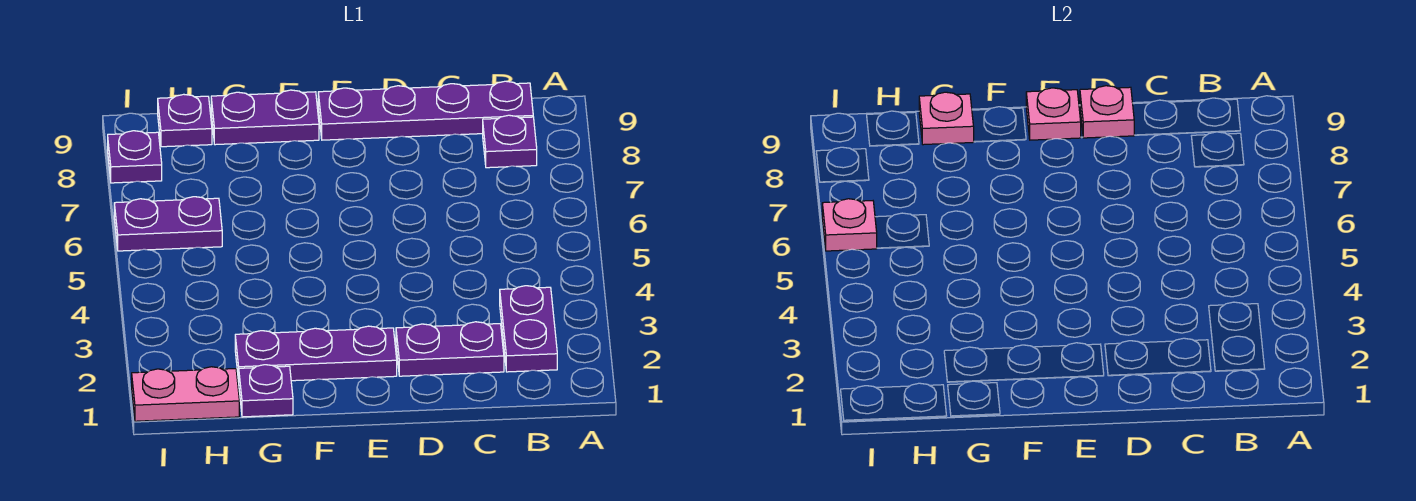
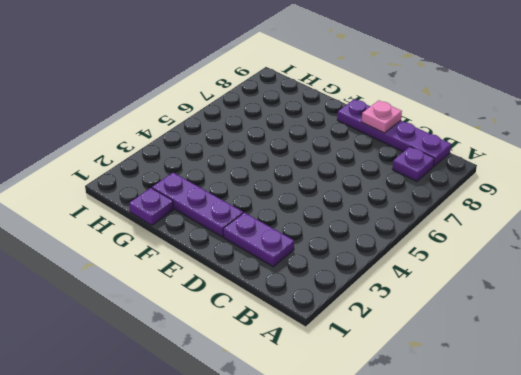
none -> purple plate B2:B3 level 1
none -> purple plate F9:G9 level 1
none -> pink plate H1:I1 level 1

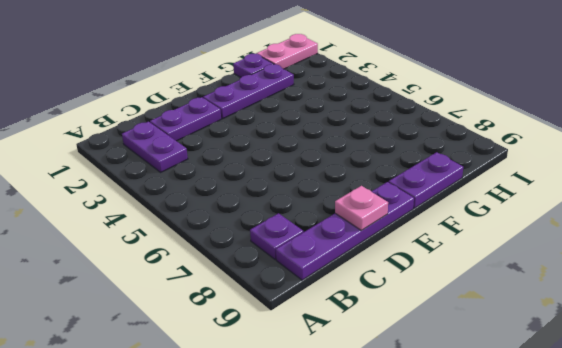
none -> purple plate H6:I6 level 1
none -> purple plate H9 level 1
none -> purple plate I8 level 1

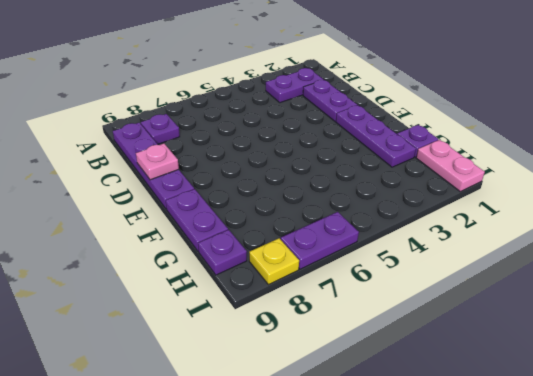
purple plate I6:I7 level 1 -> purple plate H6:I6 level 1
yellow plate I8 level 1 -> purple plate I8 level 1
none -> pink plate E9 level 2
none -> pink plate G9 level 2
none -> pink plate I6 level 2

